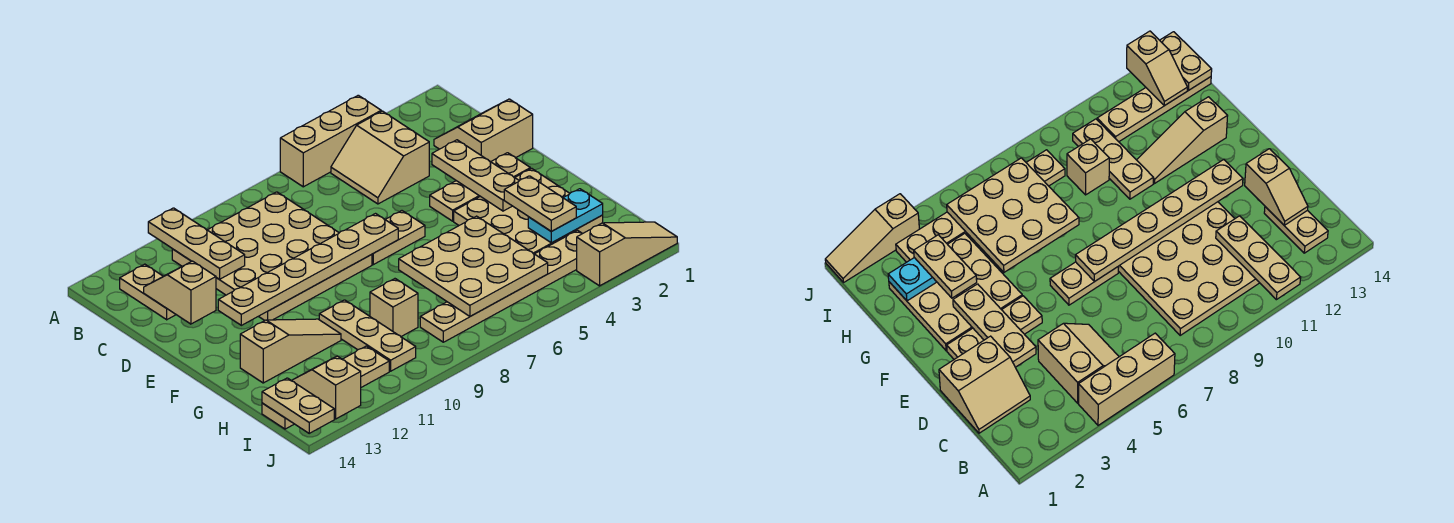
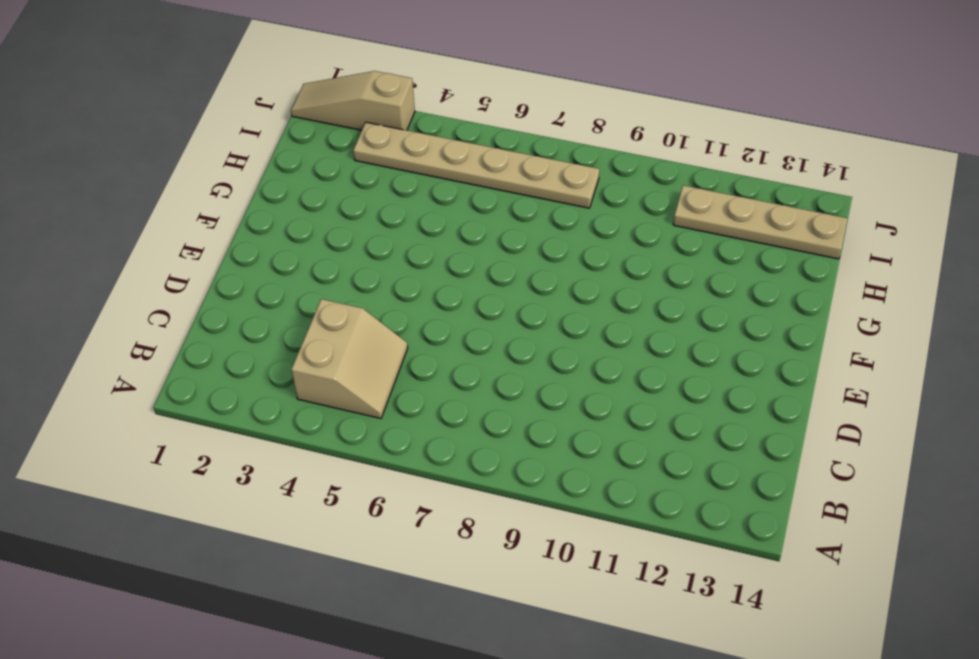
none -> tan brick A4:A6 level 1
none -> tan plate B8:E11 level 1
none -> tan plate B13:C13 level 1

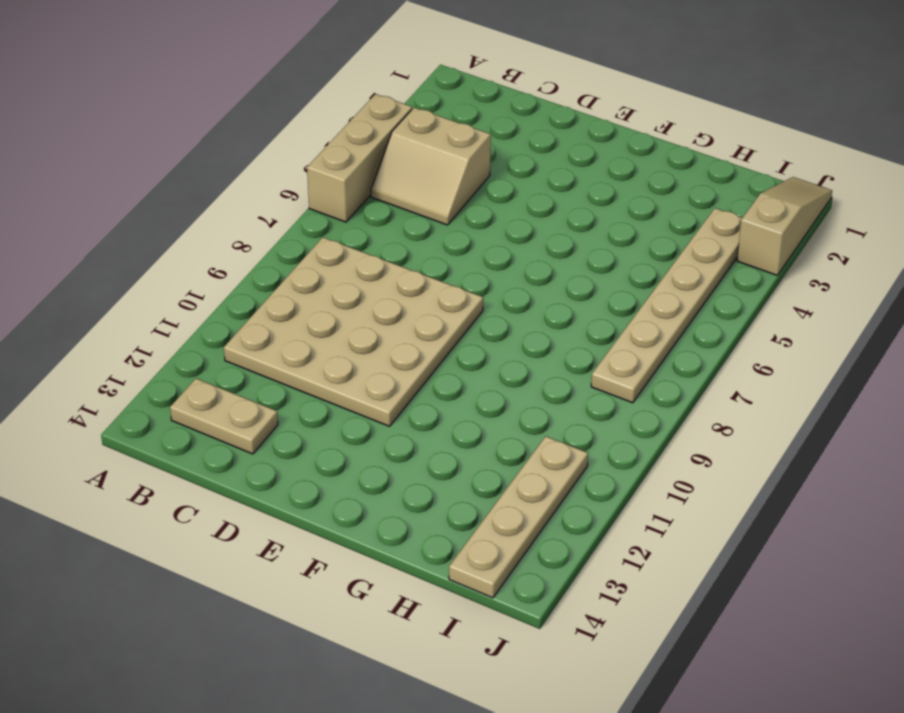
none -> tan slope C1:D2 level 1 top D
none -> tan plate E2:E4 level 1
none -> tan plate E6:E7 level 1

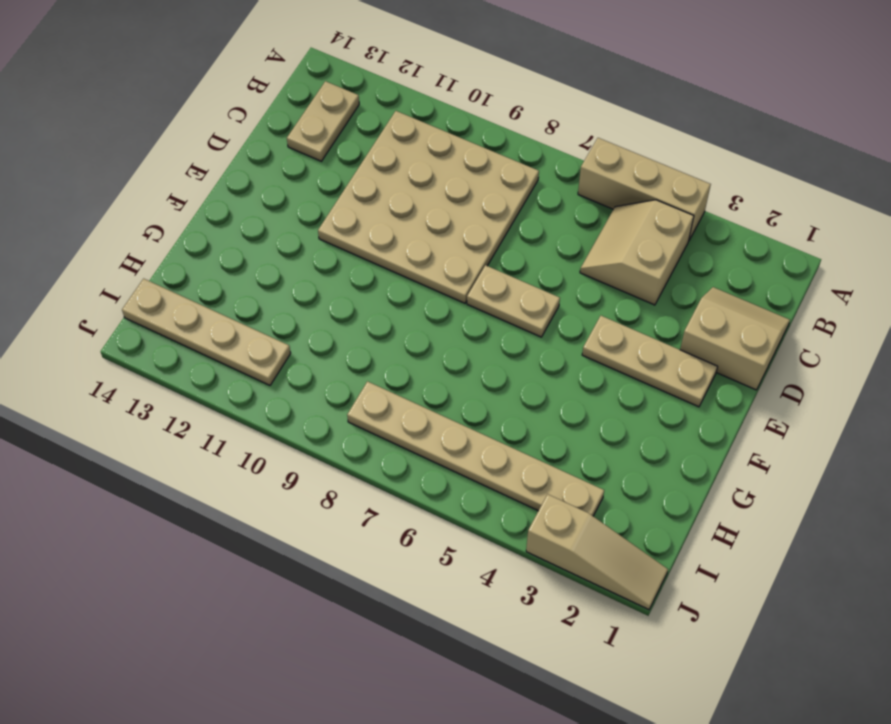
none -> tan plate F2:H4 level 1
none -> tan plate G10:I10 level 1
none -> tan slope G11:G13 level 1 top 13

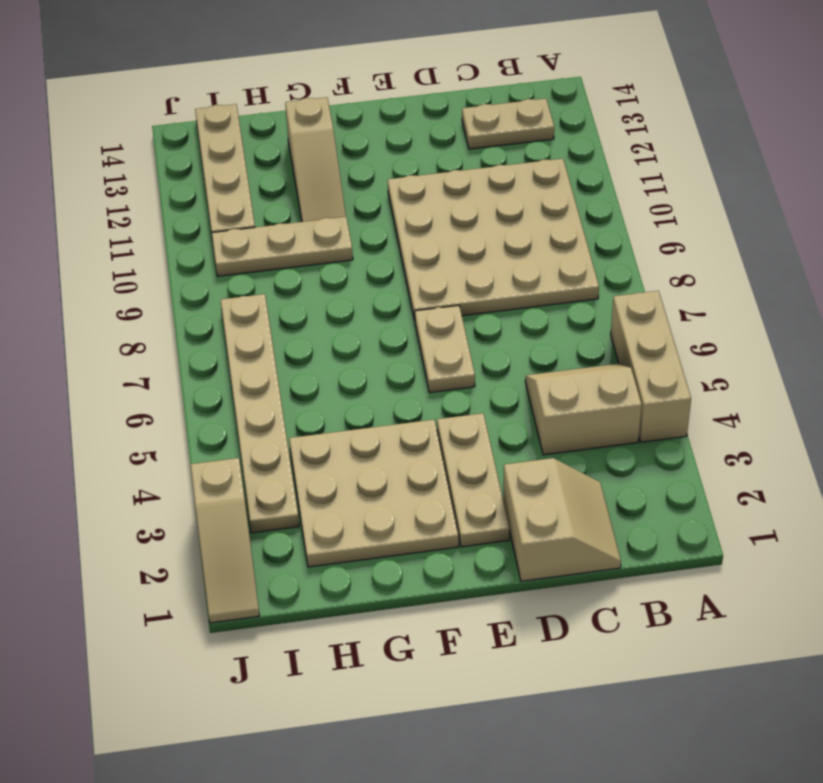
none -> tan brick H9 level 1
none -> tan plate A11:C11 level 2
none -> tan slope C13:D13 level 2 top D

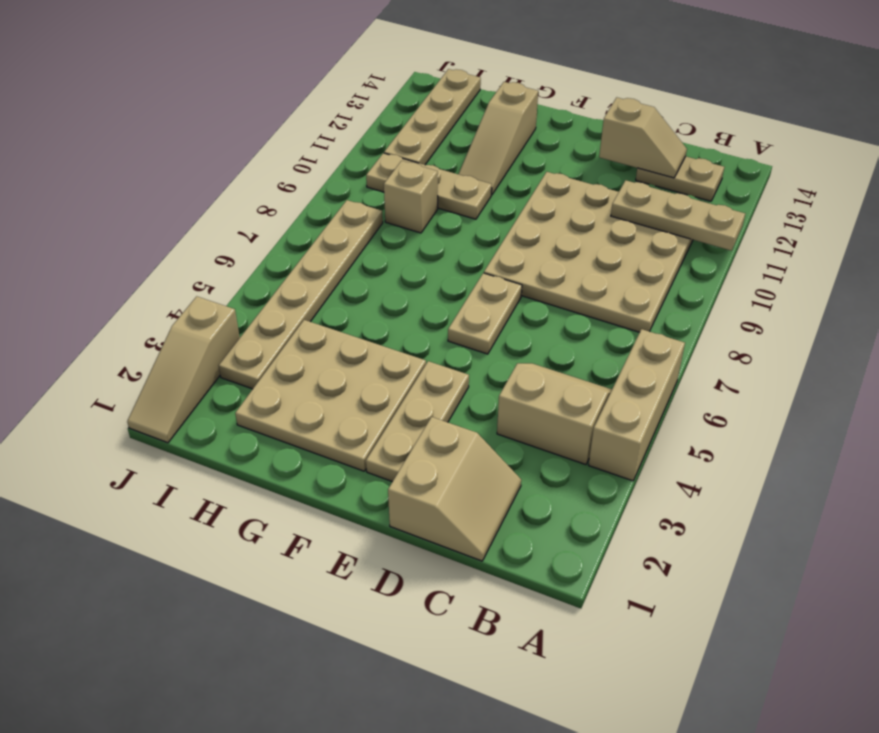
none -> tan plate D3:F3 level 2
none -> tan plate E7:E12 level 2
none -> tan plate G5:I7 level 2

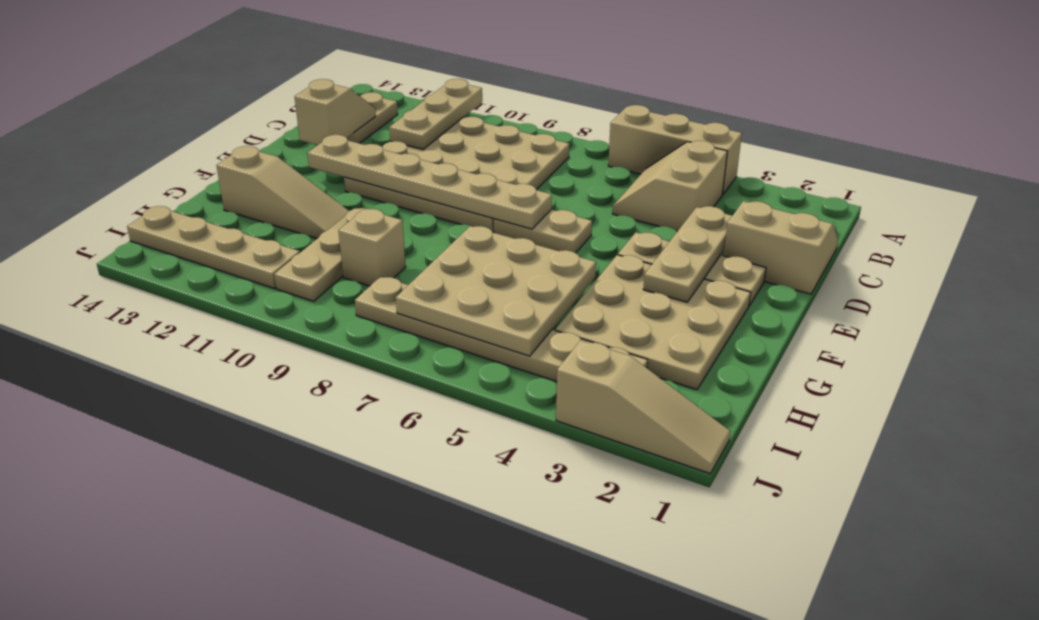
none -> cyan plate H2:H3 level 2
none -> tan slope I13:J13 level 2 top J
none -> tan plate I14:J14 level 2

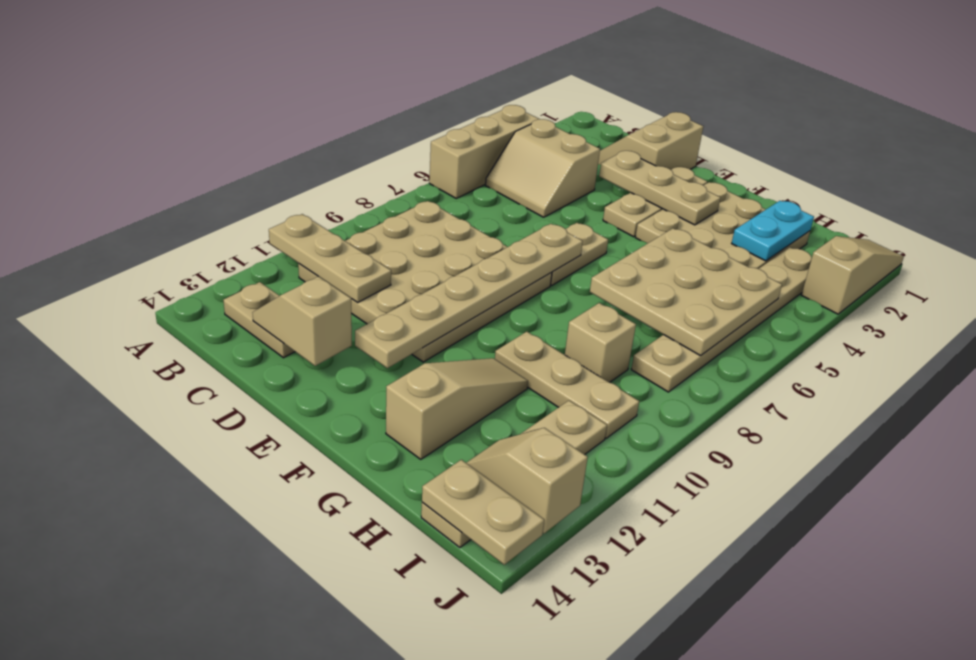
none -> tan plate G3:H3 level 3

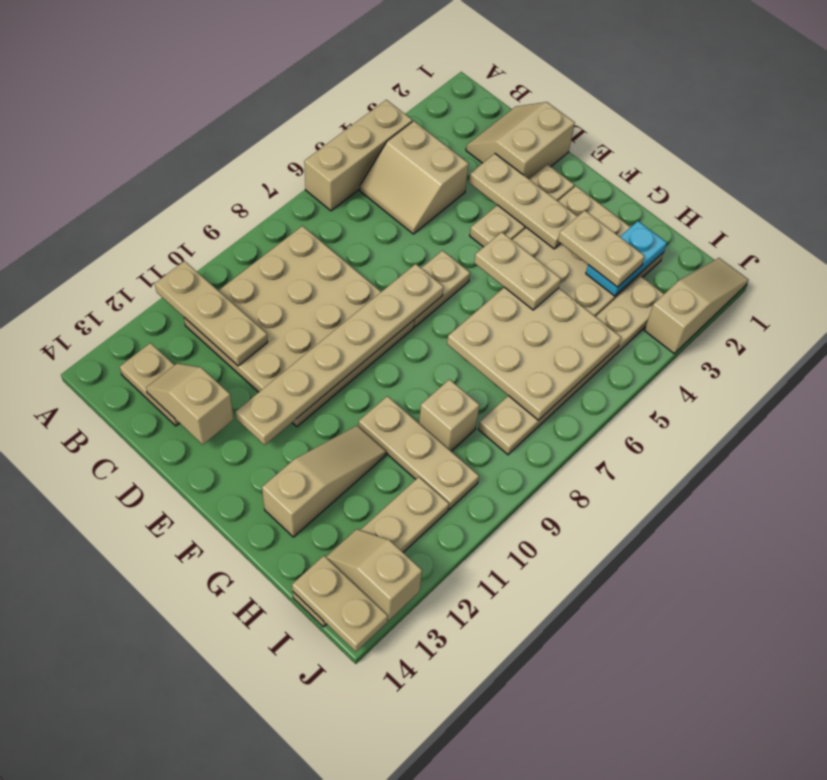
tan plate F5:G5 level 3 -> none

